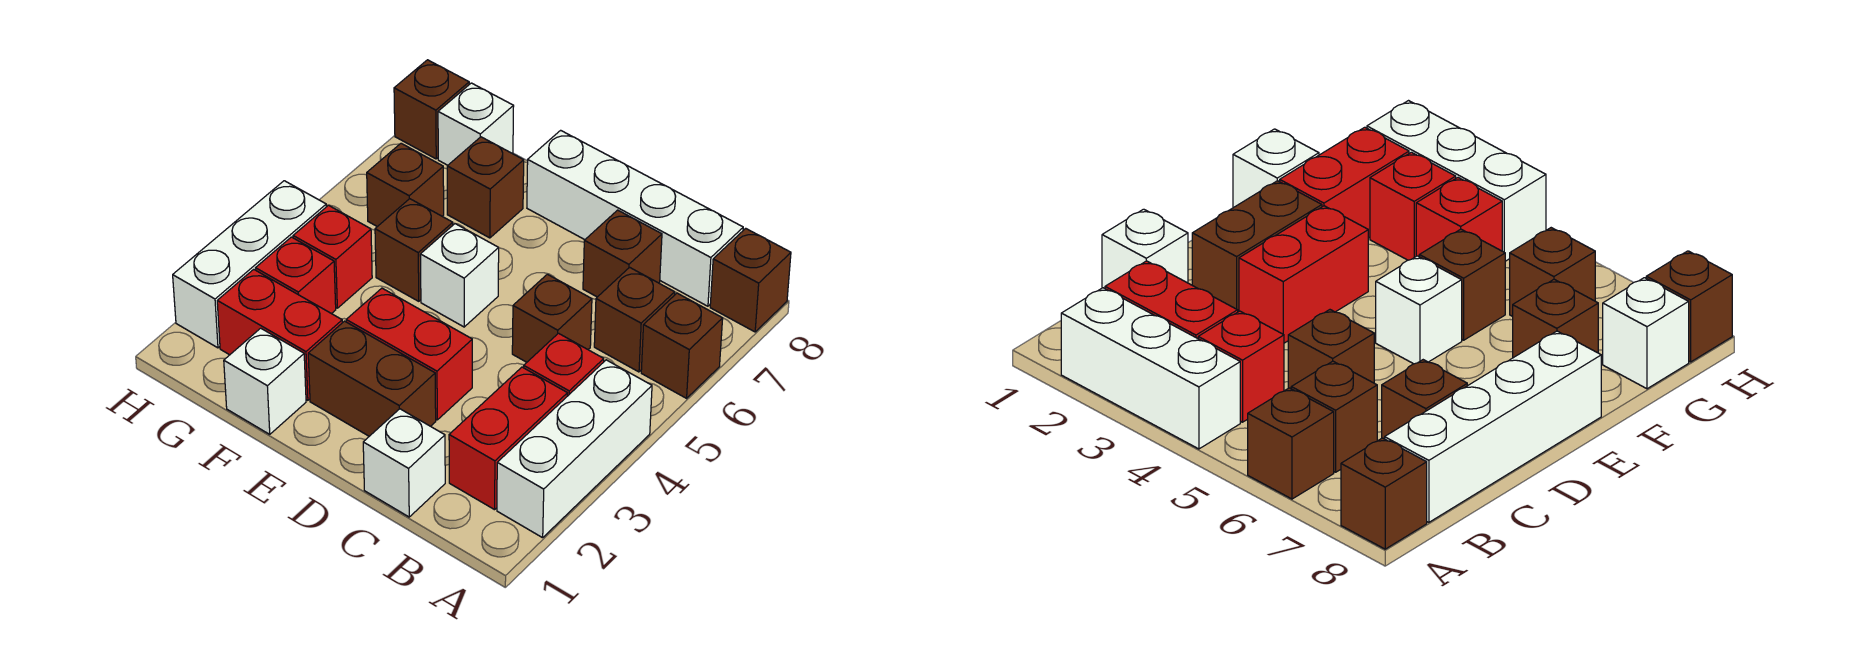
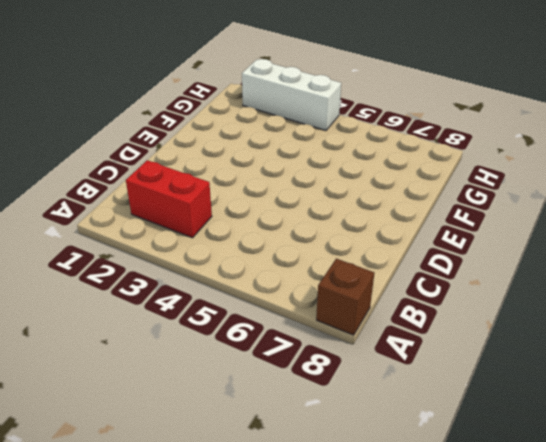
none -> white brick A2:A4 level 1
none -> brown brick A6 level 1
none -> red brick B4 level 1

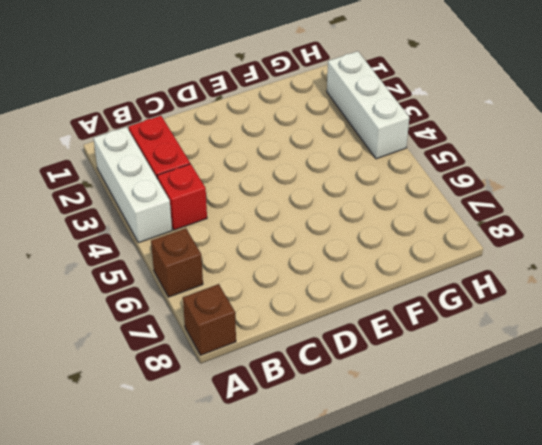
none -> brown brick B6 level 1
none -> white brick B8:E8 level 1
none -> white brick C1 level 1

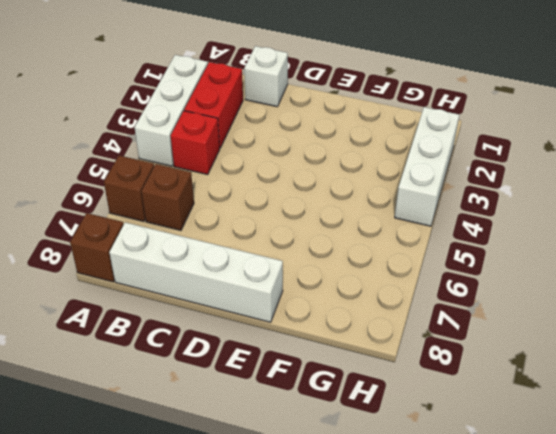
none -> brown brick C5 level 1
none -> brown brick C7 level 1
none -> brown brick D2:E2 level 1

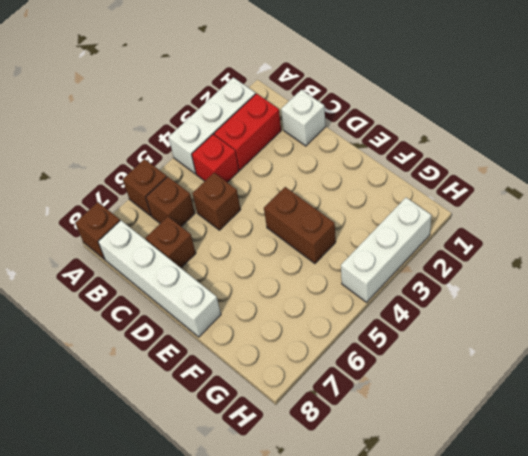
brown brick E4:F4 level 1 -> brown brick D2:E2 level 1
none -> red brick D3:E3 level 1
none -> white brick E5 level 1
none -> white brick F1 level 1

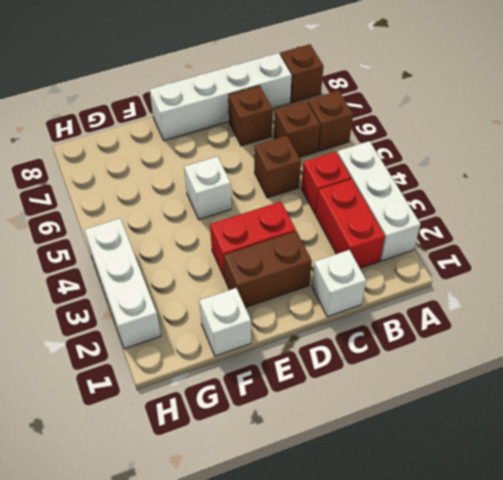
none -> red brick F2:G2 level 1
none -> brown brick F5 level 1
none -> brown brick F7 level 1

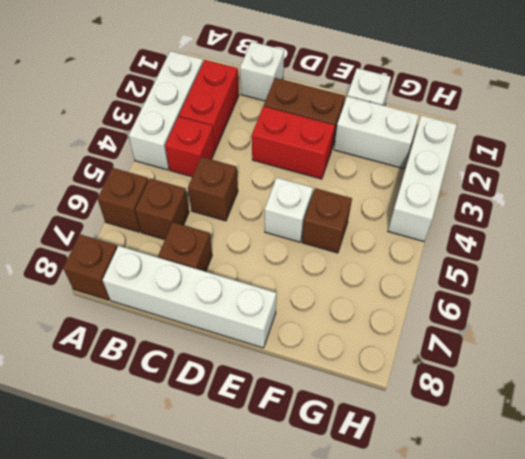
white brick F2:G2 level 1 -> red brick F2:G2 level 1
none -> brown brick F7 level 1
none -> red brick G3 level 1
none -> red brick G4 level 1

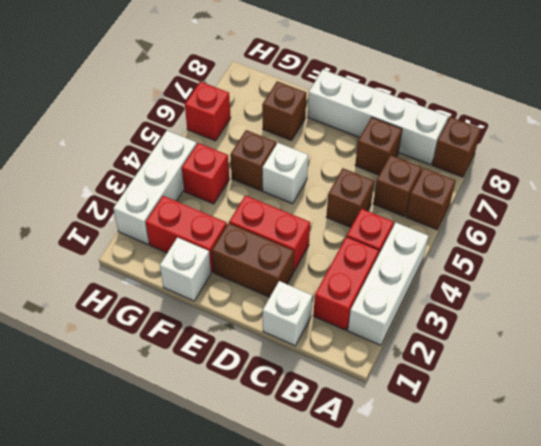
red brick H6 level 1 -> red brick G3 level 1
none -> brown brick G6 level 1
none -> white brick G8 level 1
none -> brown brick H8 level 1

